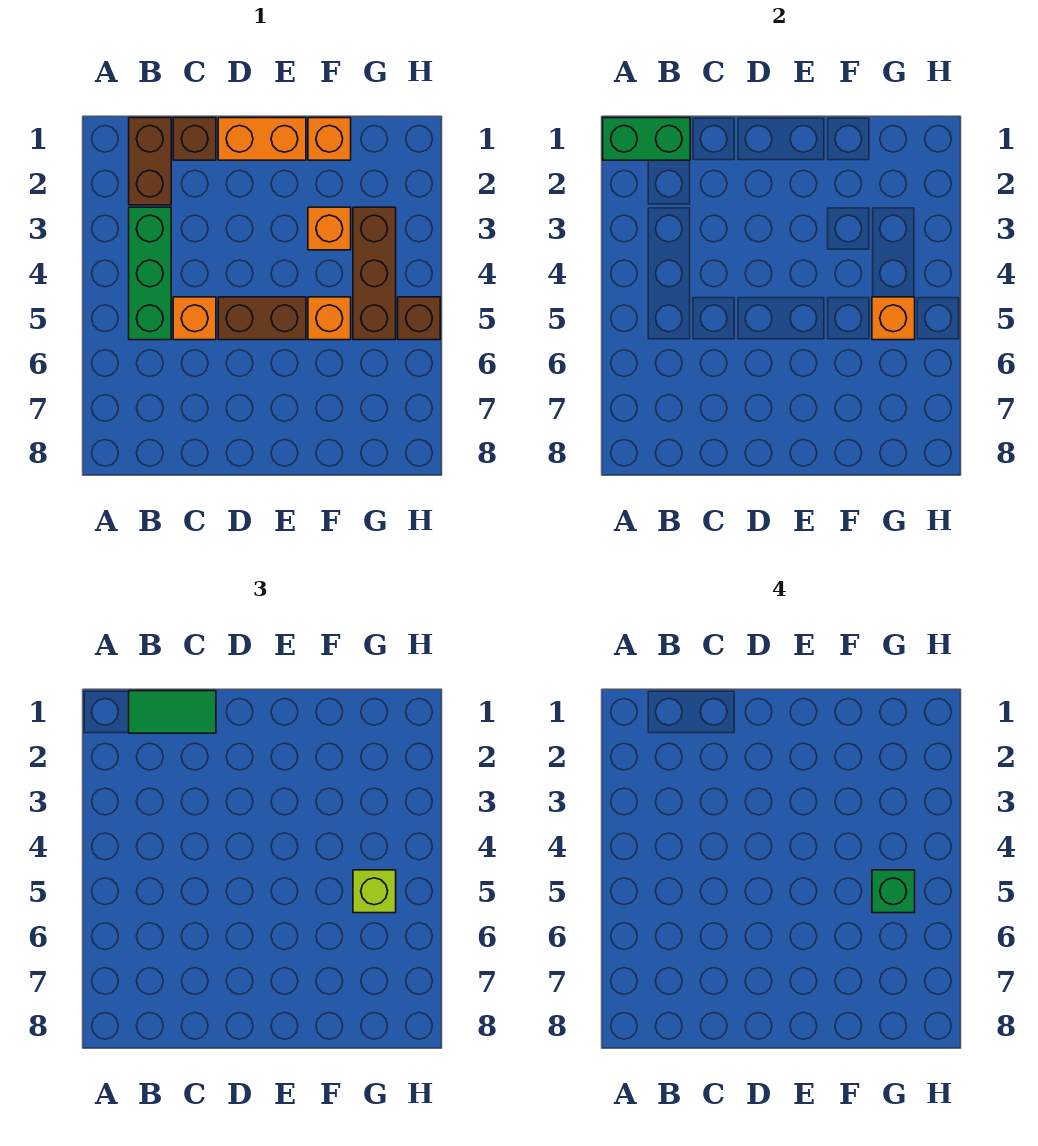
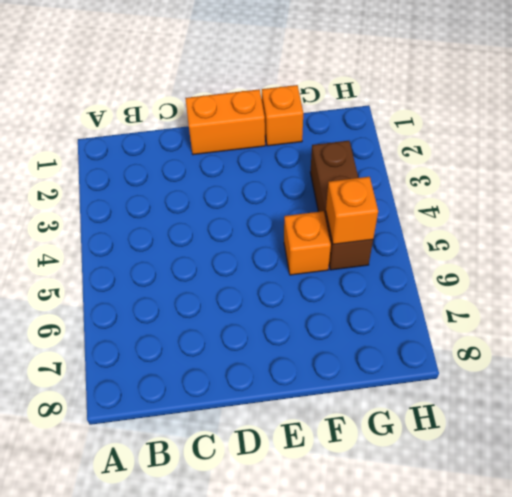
none -> brown brick B1:B2 level 1
none -> green brick B3:B5 level 1
none -> brown brick C1 level 1

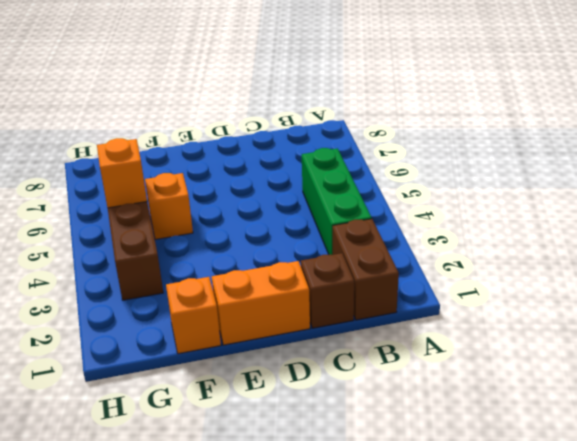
none -> orange brick C5 level 1
none -> brown brick D5:E5 level 1
none -> orange brick F3 level 1

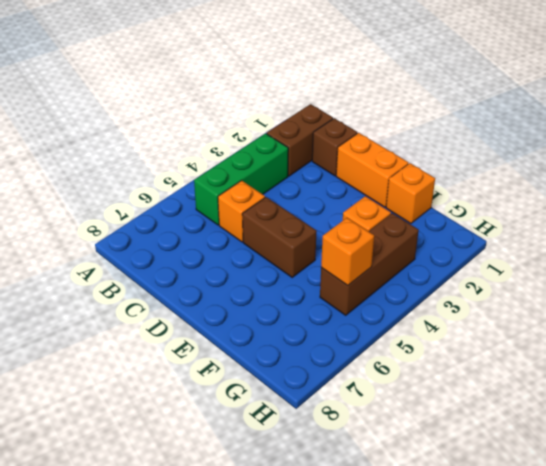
none -> orange brick F5 level 1
none -> brown brick H5 level 1
none -> green brick A1:B1 level 2

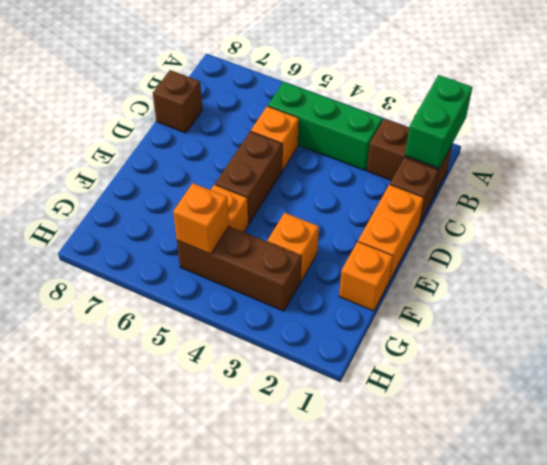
brown brick C8 level 1 -> brown brick H5 level 1
none -> green tile B1:C1 level 3
none -> lime brick G5 level 3
none -> green brick G5 level 4

